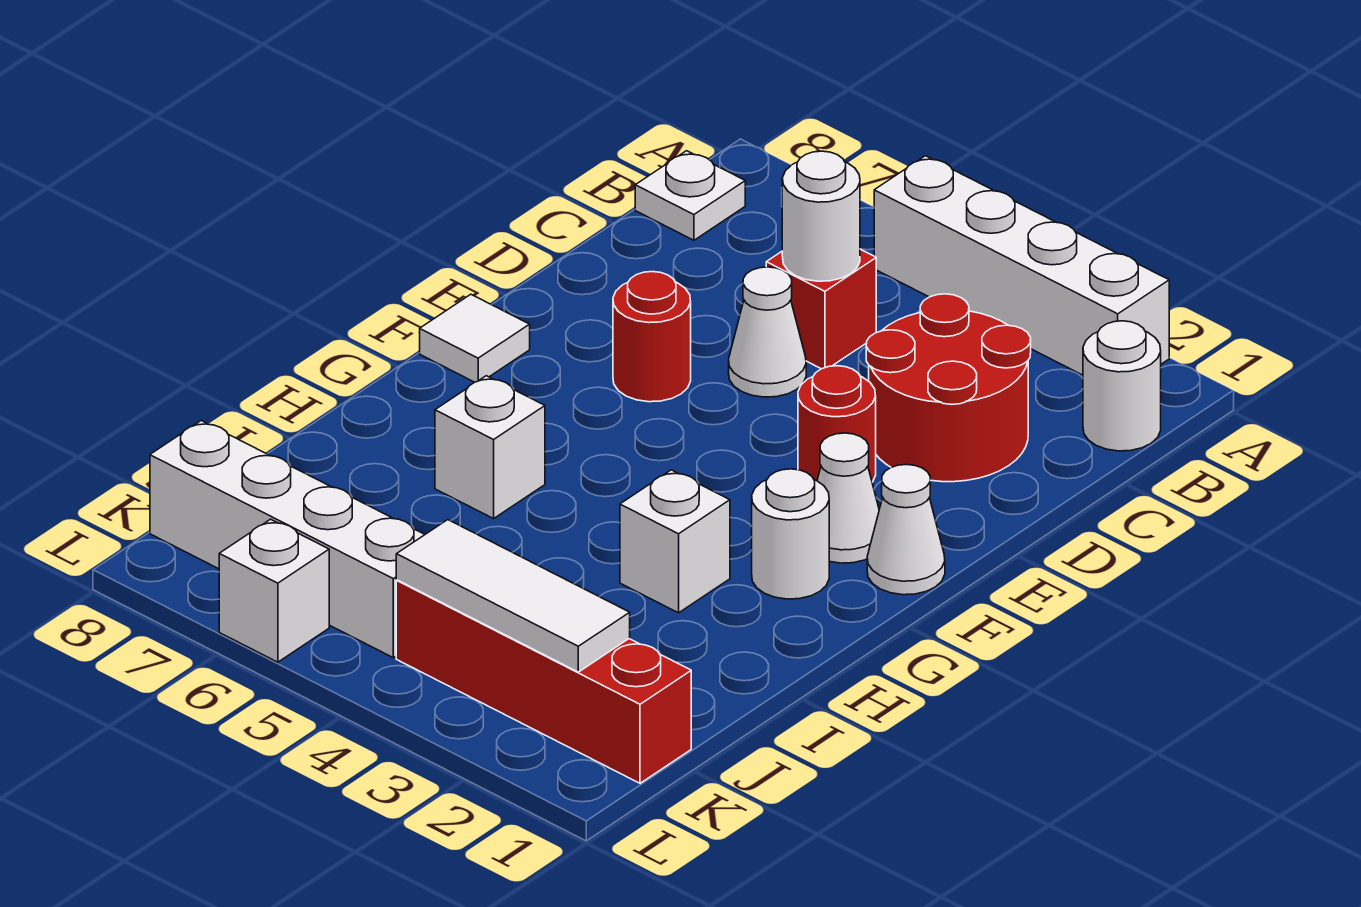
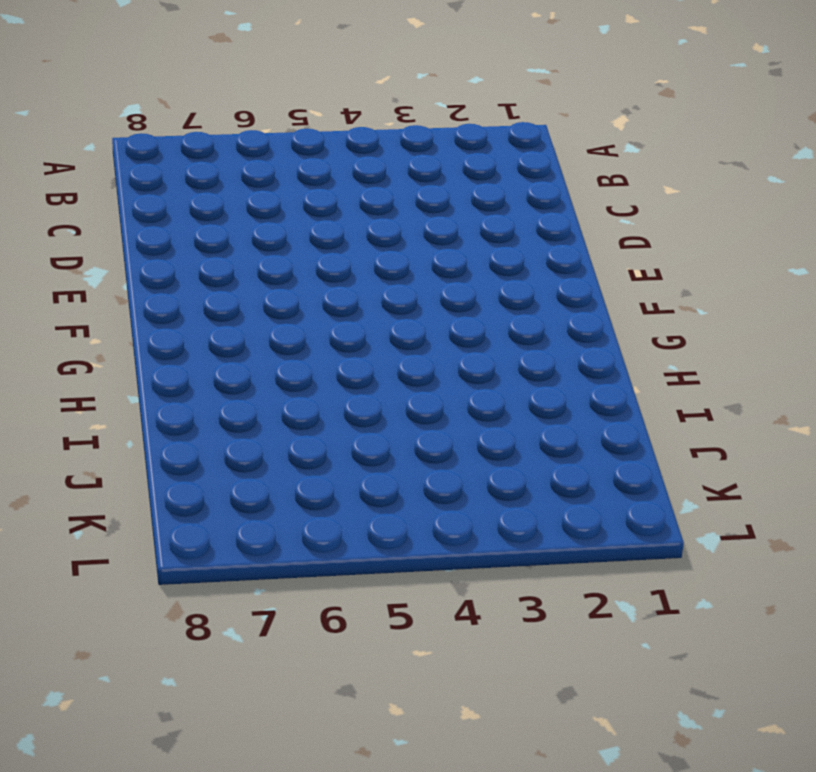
none -> white brick A2:A5 level 1
none -> white round brick B1 level 1
none -> white plate B8 level 1

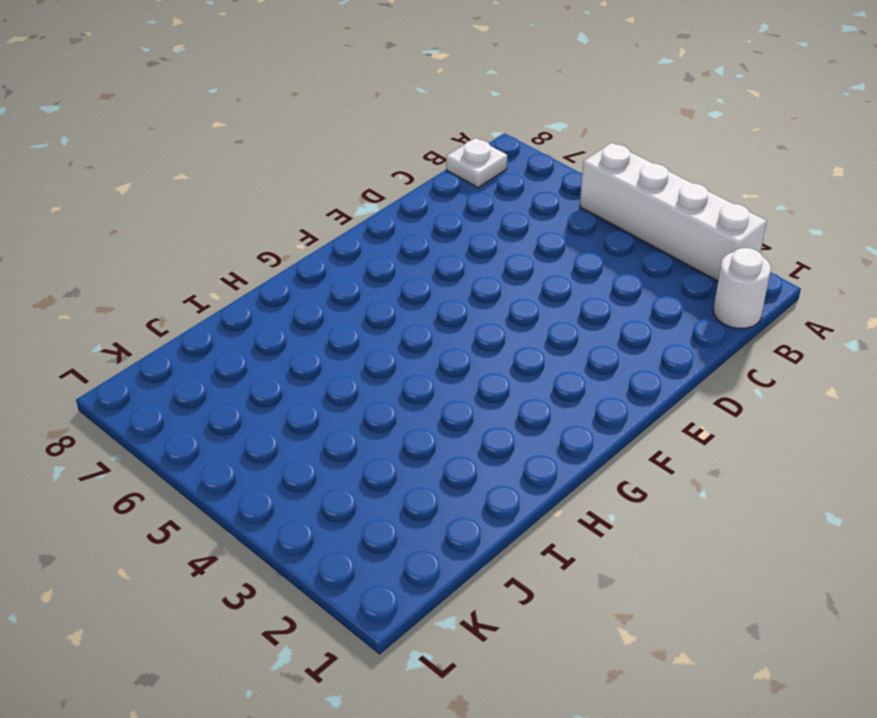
none -> red round brick C2:D3 level 1
none -> red brick C5 level 1
none -> white cone D5 level 1

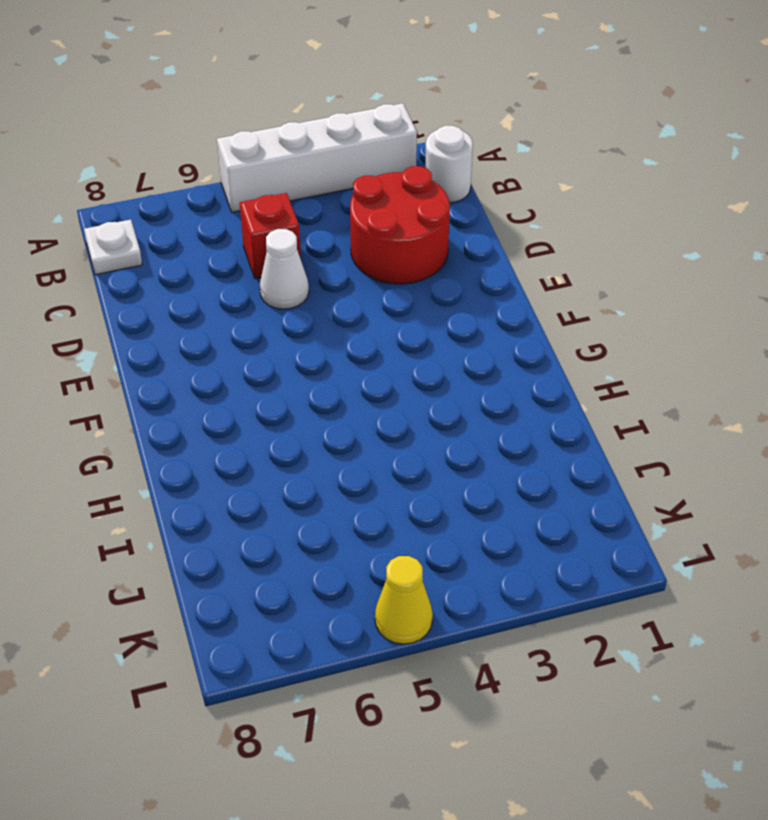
yellow cone L5 level 1 -> none
none -> red round brick E3 level 1
none -> red round brick E6 level 1
none -> white cone F1 level 1

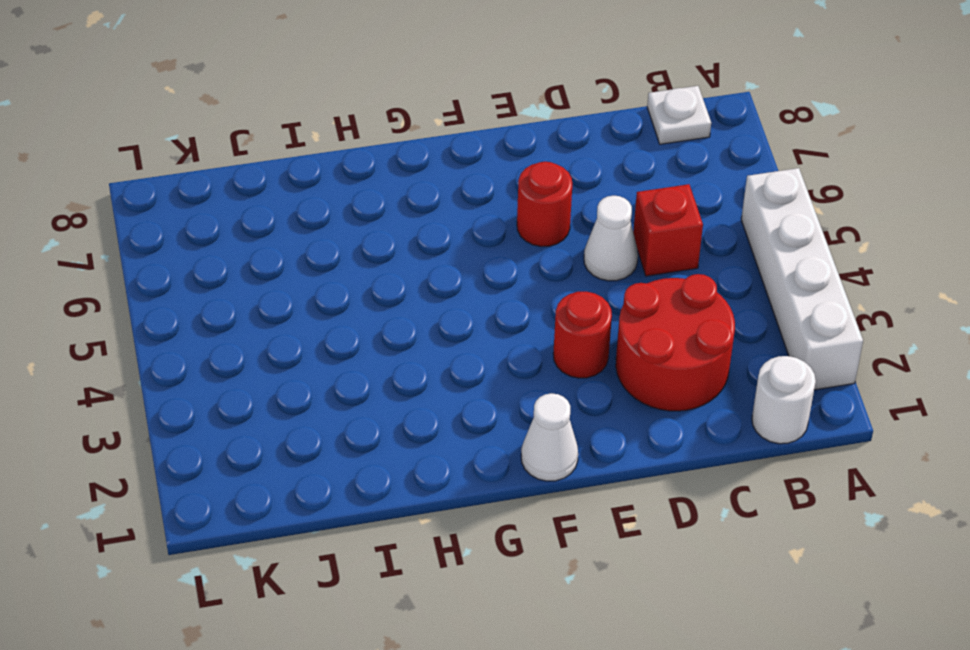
none -> white cone F2 level 1
none -> white tile F8 level 1
none -> white round brick G2 level 1

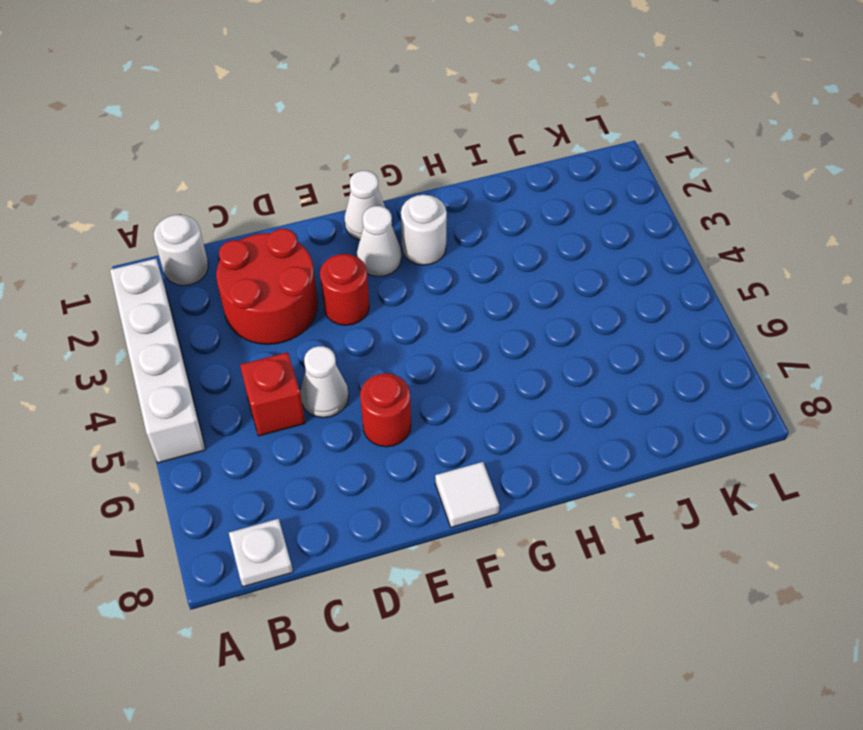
none -> white brick H3 level 1
none -> white brick H6 level 1
none -> red brick K1:K4 level 1

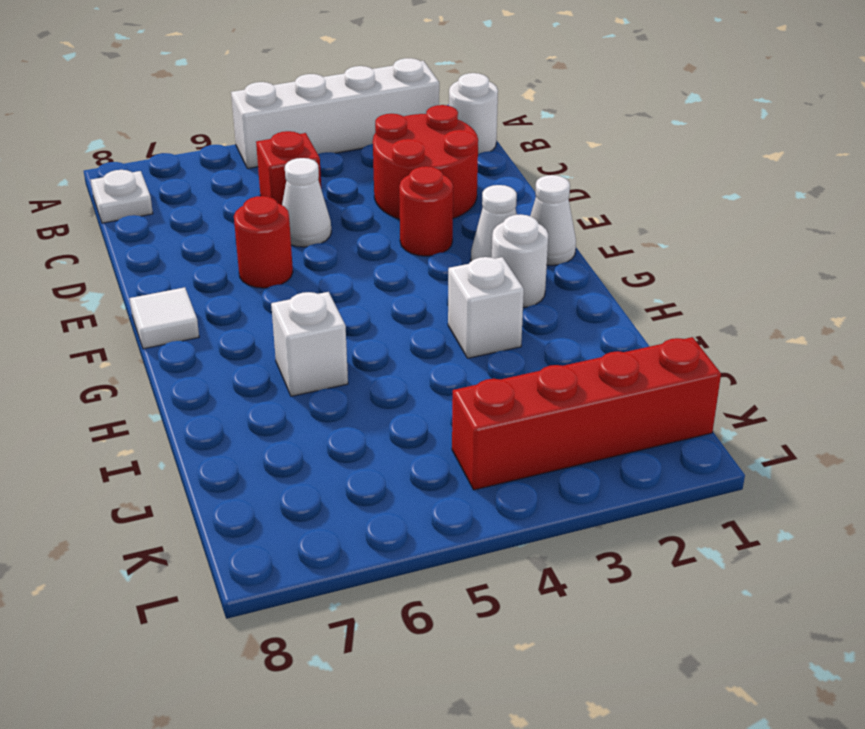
none -> white brick K5:K8 level 1
none -> white brick L6 level 1
none -> white round brick C5 level 2

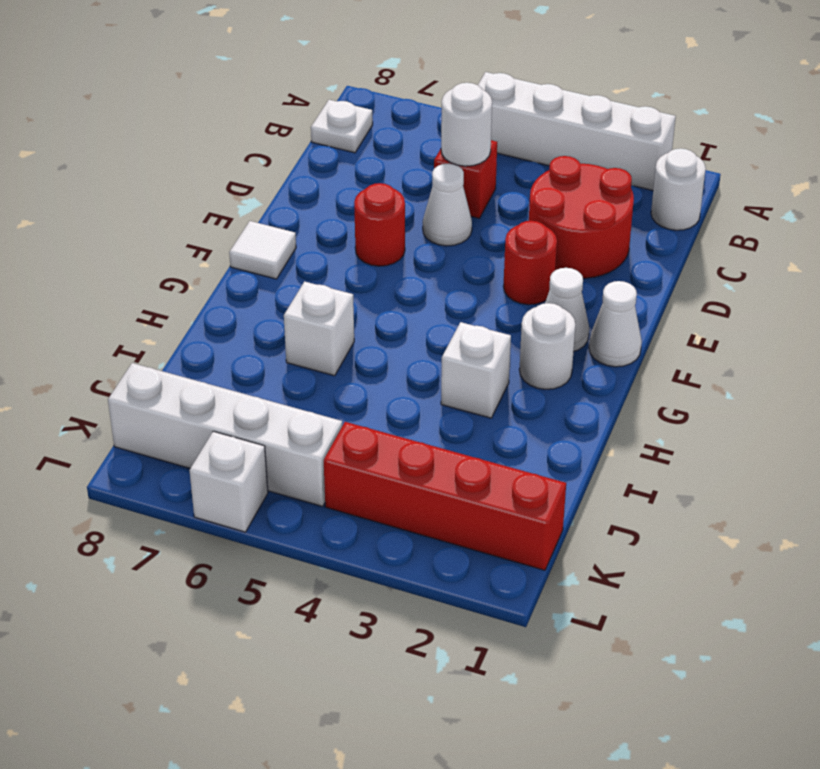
none -> white tile K2:K4 level 2

